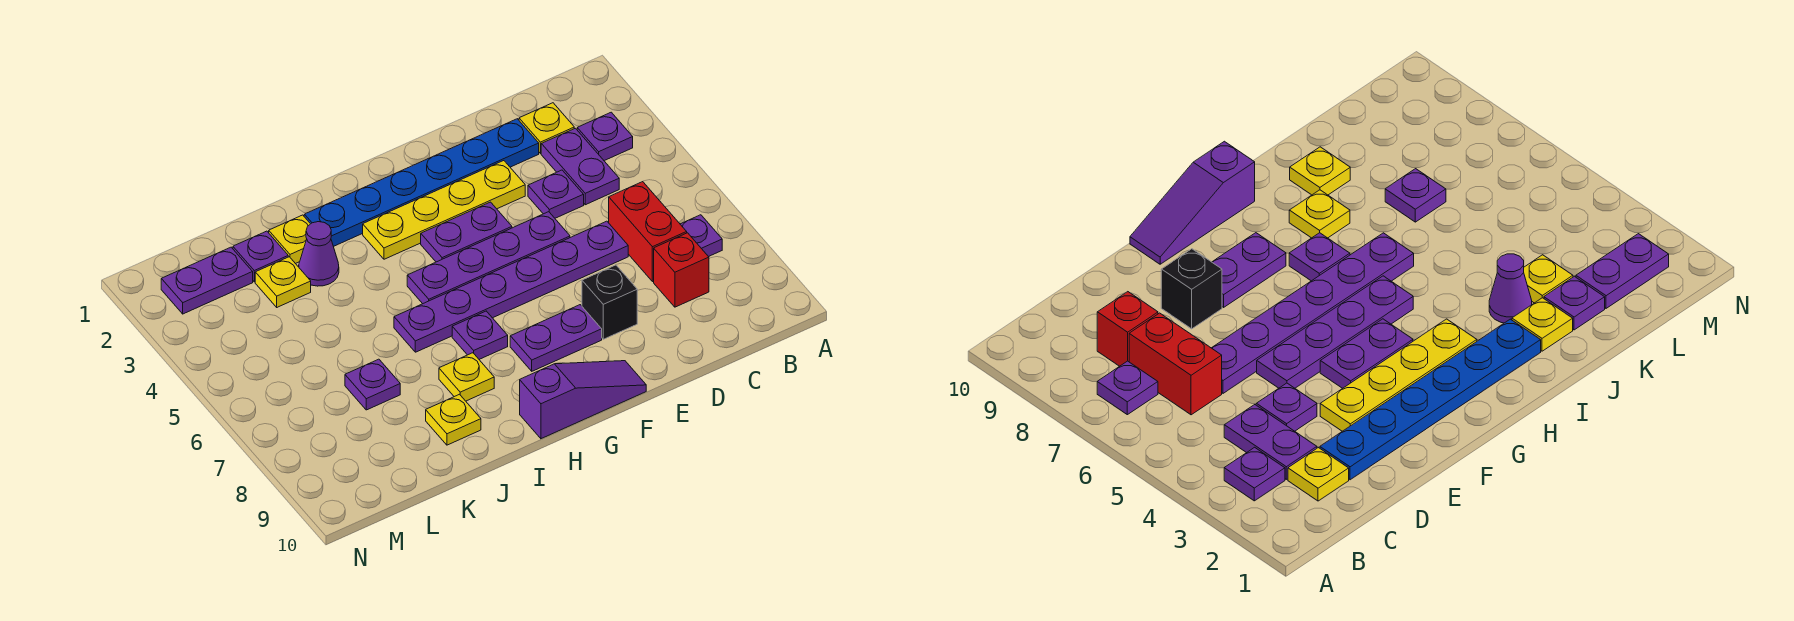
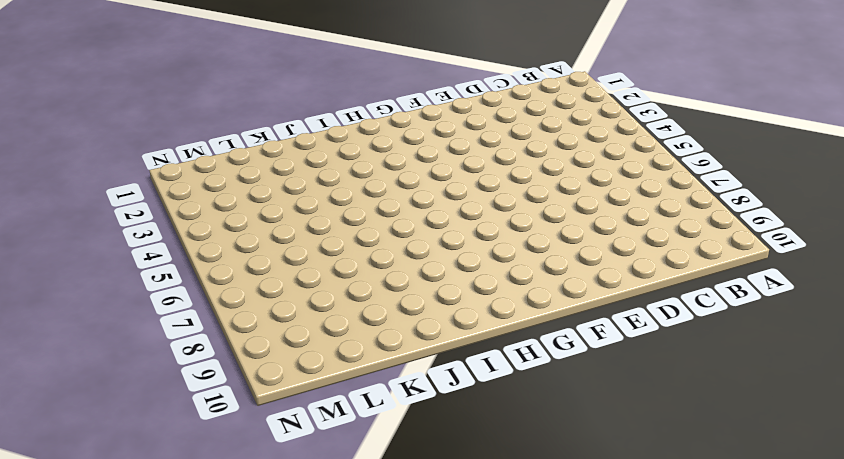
none -> purple plate B3 level 1
none -> purple plate B7 level 1
none -> yellow plate C2 level 1

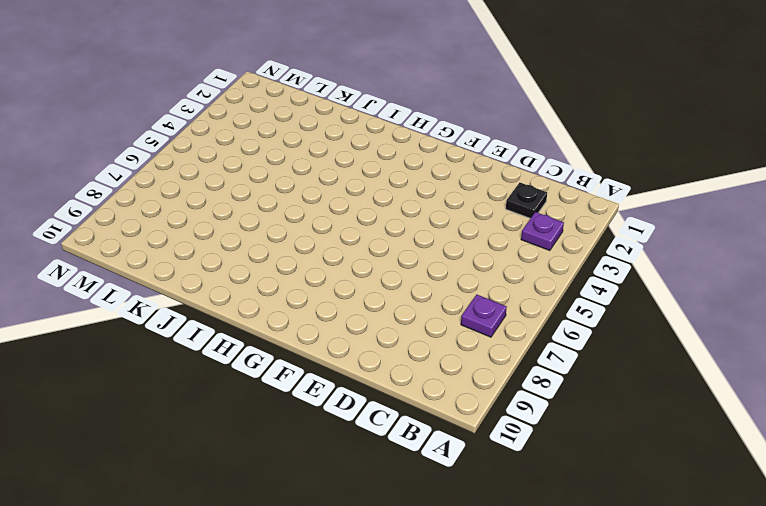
black plate C2 level 1 -> yellow plate C2 level 1
none -> purple plate C3:C4 level 1
none -> red brick C6:C7 level 1
none -> red brick C8 level 1

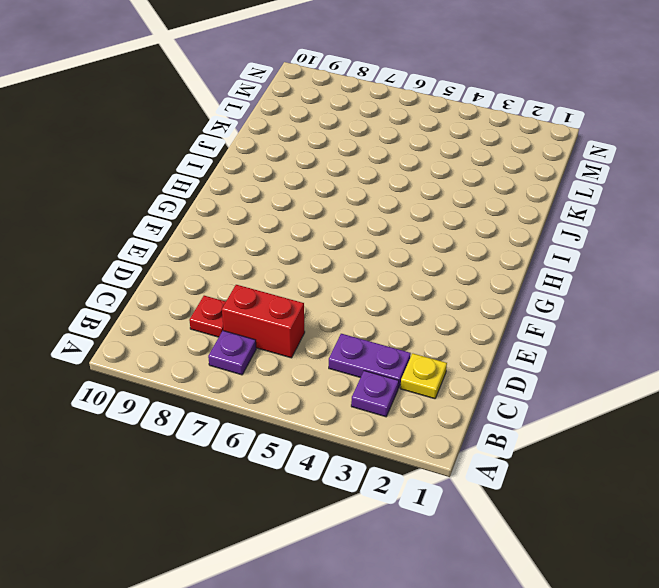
red plate C8 level 1 -> red brick C8 level 1
none -> blue plate D2:I2 level 1
none -> purple plate D4 level 1
none -> purple plate D6:I6 level 1

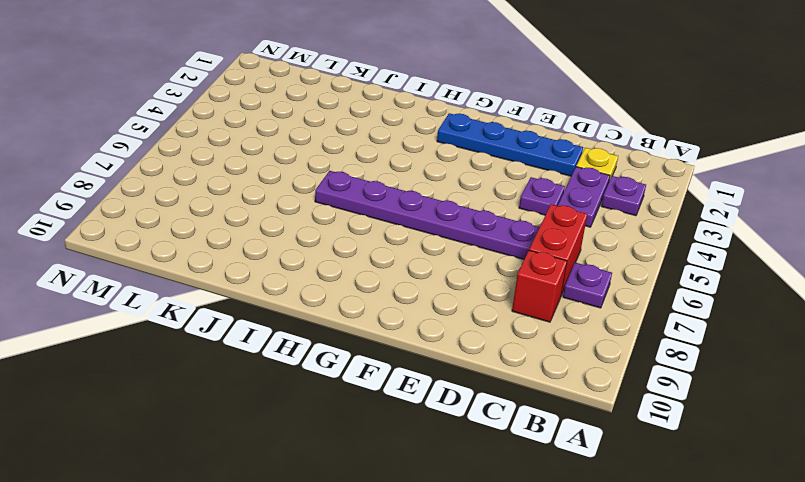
blue plate D2:G2 level 1 -> blue plate D2:I2 level 1
none -> yellow plate E3:H3 level 1
none -> purple plate E5:H5 level 1
none -> black brick E8 level 1

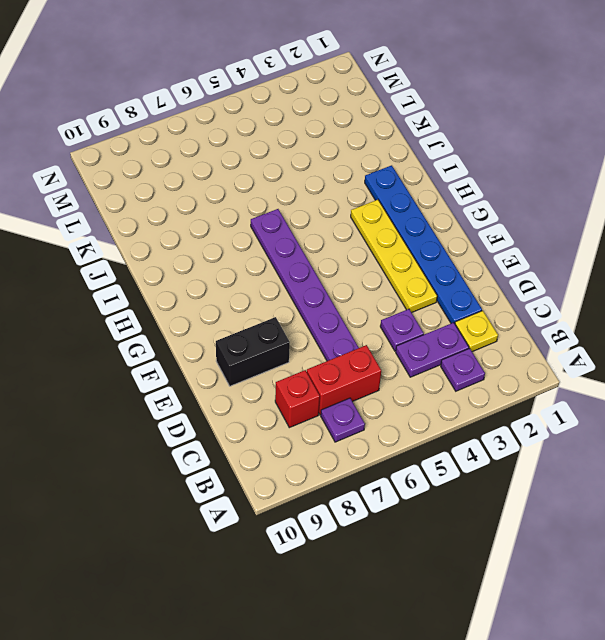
black brick E8:E9 level 1 -> black brick E8 level 1
none -> purple plate E5:H5 level 1
none -> purple plate F4:G4 level 1
none -> purple plate F8:G8 level 1

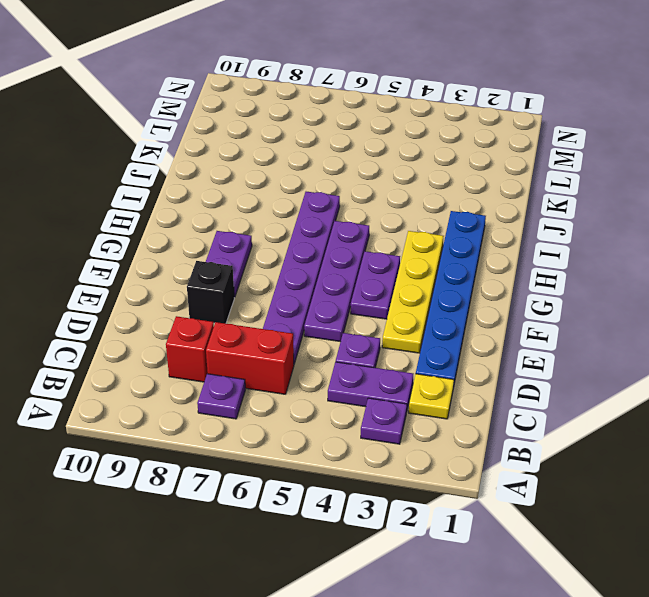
none -> purple slope F10:H10 level 1 top H
none -> purple plate H7 level 1
none -> yellow plate I8 level 1

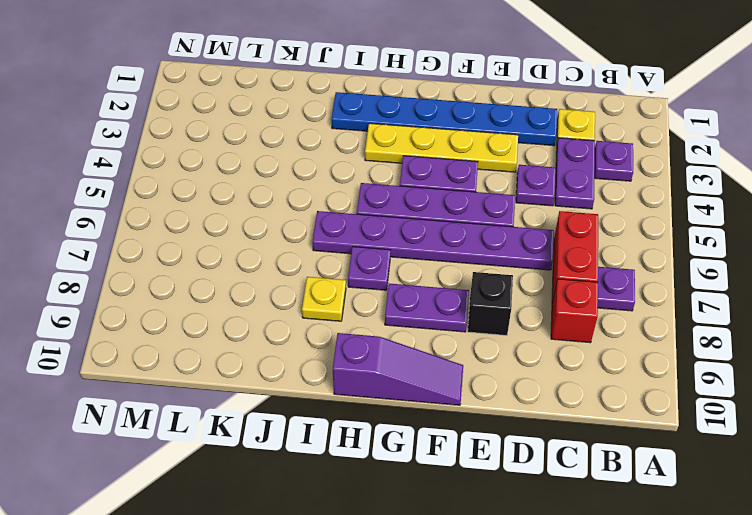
none -> yellow plate J2 level 1
none -> purple cone J3 level 1
none -> yellow plate J9 level 1

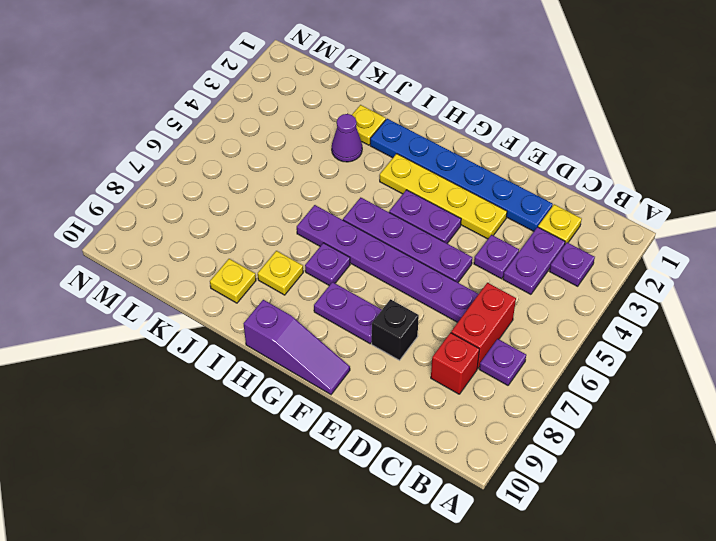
none -> purple plate K2 level 1
none -> yellow plate K3 level 1
none -> purple plate K7 level 1

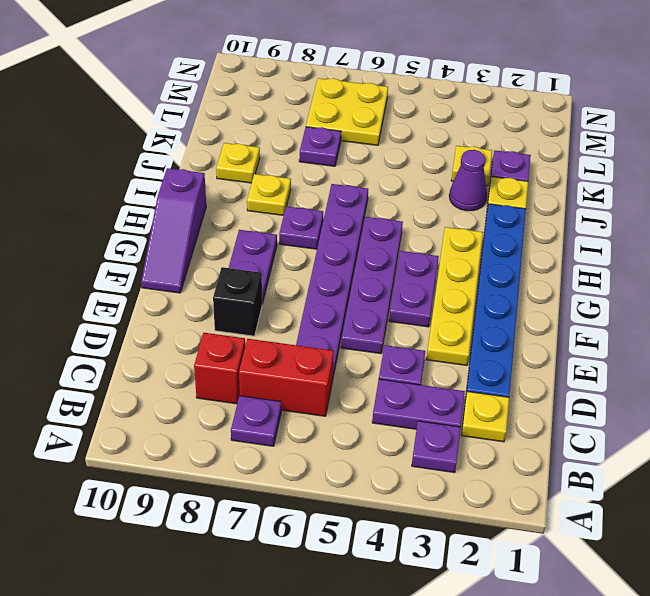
yellow plate L6:M7 level 1 -> none
none -> purple plate L2:M2 level 1

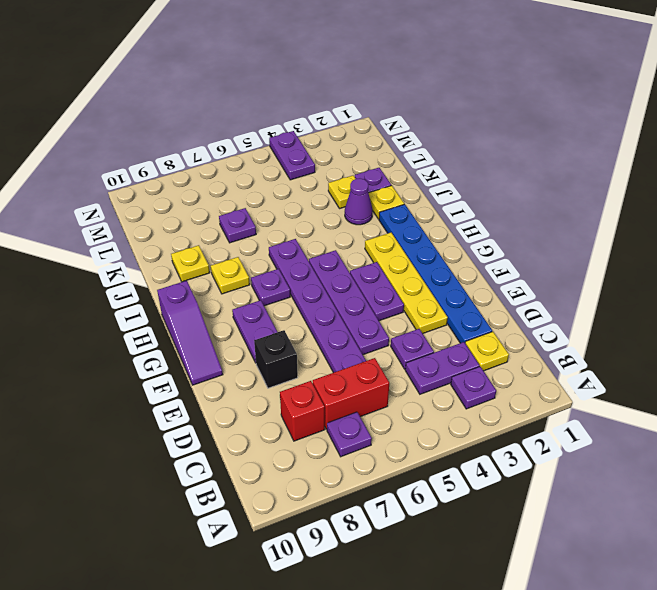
purple plate M4:N4 level 1 -> purple plate L2:M2 level 1

